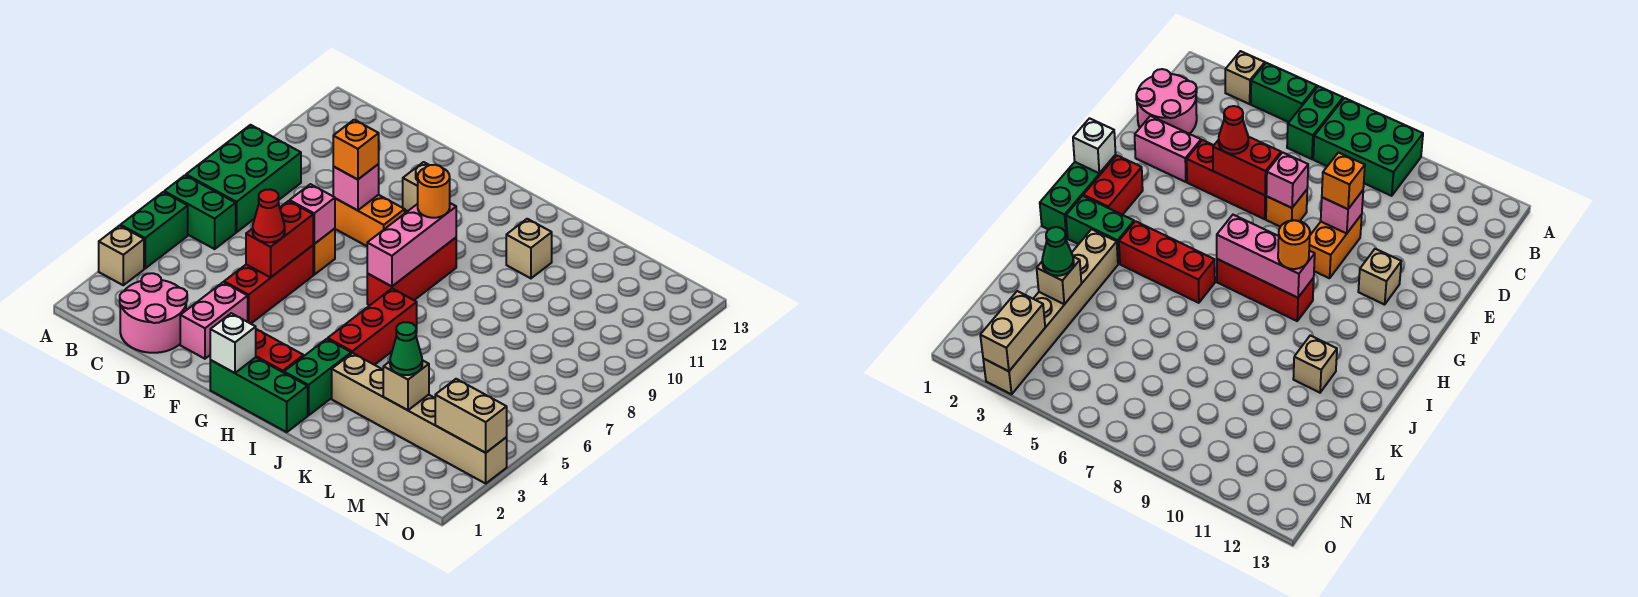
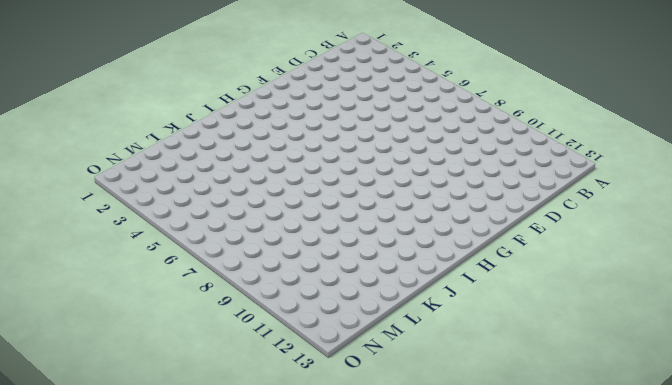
none -> tan brick A3 level 1
none -> green brick A4:A5 level 1
none -> green brick A6:B6 level 1

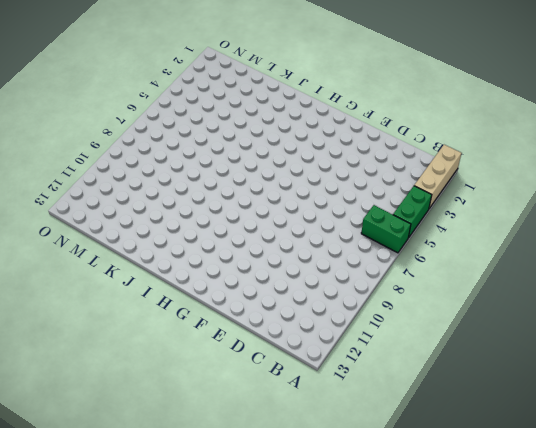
tan brick A1:A3 level 1 -> tan brick A3 level 1
none -> green brick A7:B9 level 1
none -> pink round brick C1:D2 level 1
none -> pink brick E2:E3 level 1

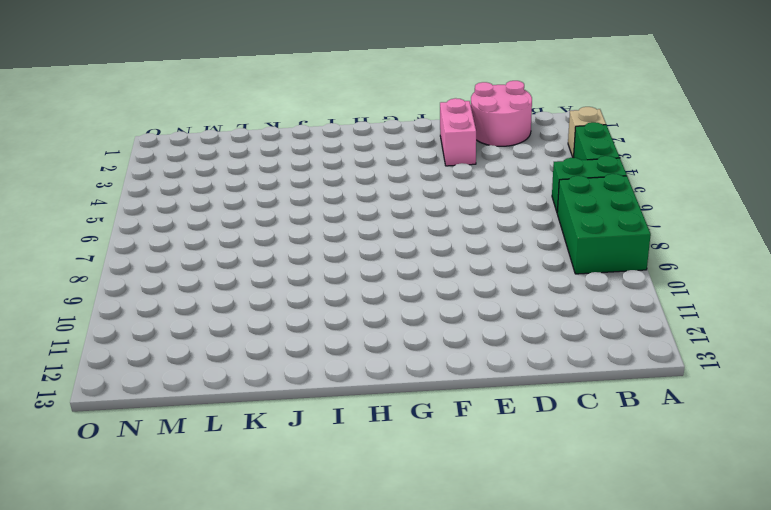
none -> red brick E4:E6 level 1
none -> orange brick E7 level 1
none -> orange brick E9:F9 level 1

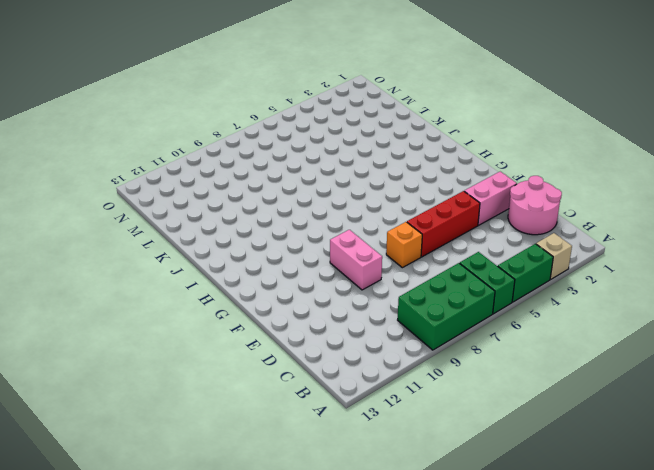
pink brick E9:F9 level 1 -> orange brick E9:F9 level 1
none -> tan brick F11 level 1
none -> green brick G1:I1 level 1
none -> red brick G2:H2 level 1

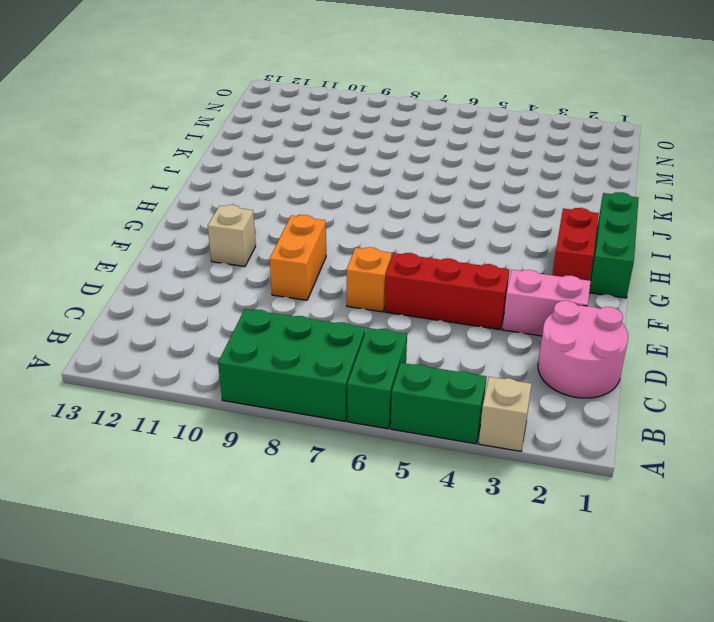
none -> red brick H7:H9 level 1
none -> green brick I2:I3 level 1
none -> red brick I4:I6 level 1

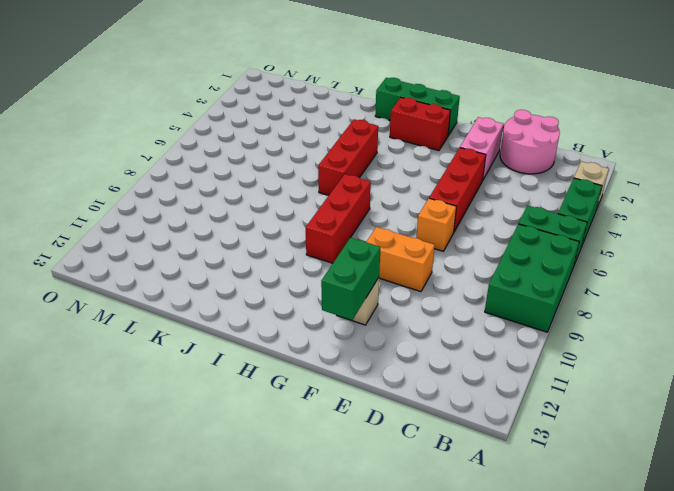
green brick F11:F12 level 2 -> green brick I2:I3 level 1
none -> tan brick J3:O3 level 1
none -> tan brick J11 level 1
none -> red brick E5:E6 level 2

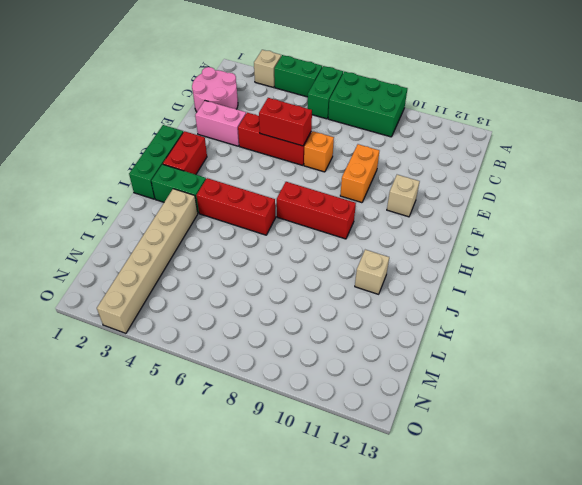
none -> pink brick E7 level 2
none -> pink brick E9 level 2
none -> white brick G1 level 2

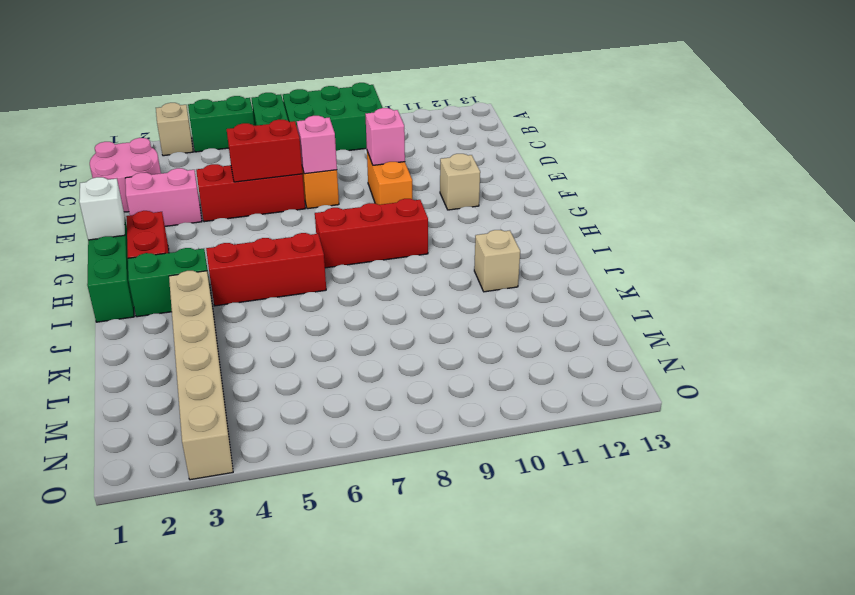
none -> pink brick H7:H9 level 2
none -> tan brick L3 level 2
none -> tan brick N3:O3 level 2

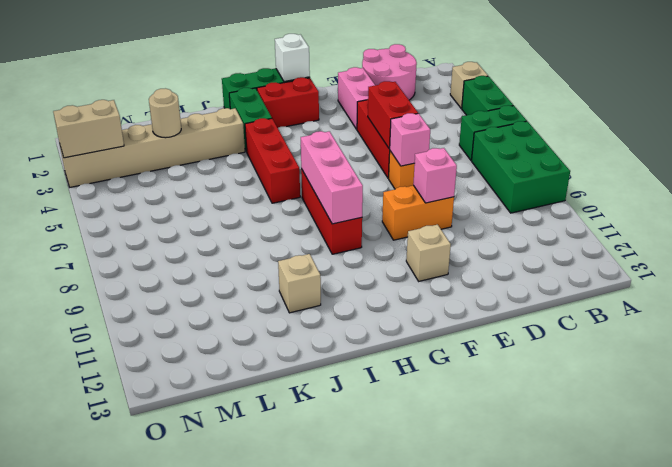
tan round brick L3 level 2 -> tan brick L3 level 2
none -> red cone E5 level 3
none -> orange brick E9 level 3
none -> orange round brick H9 level 3

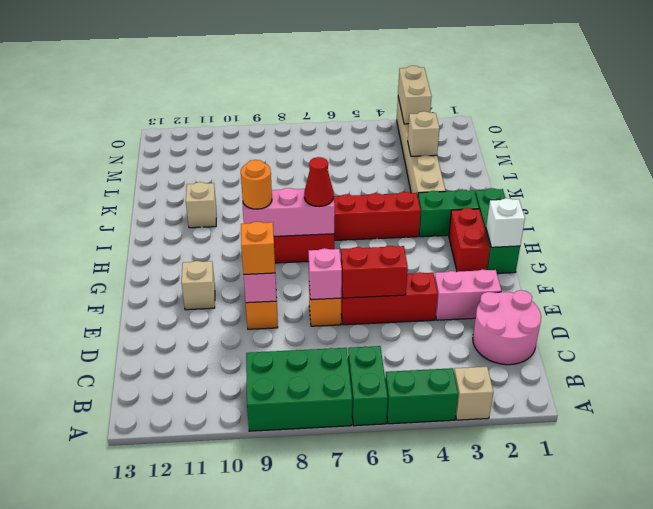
red cone H7 level 3 -> red cone E5 level 3
none -> green cone L3 level 3

